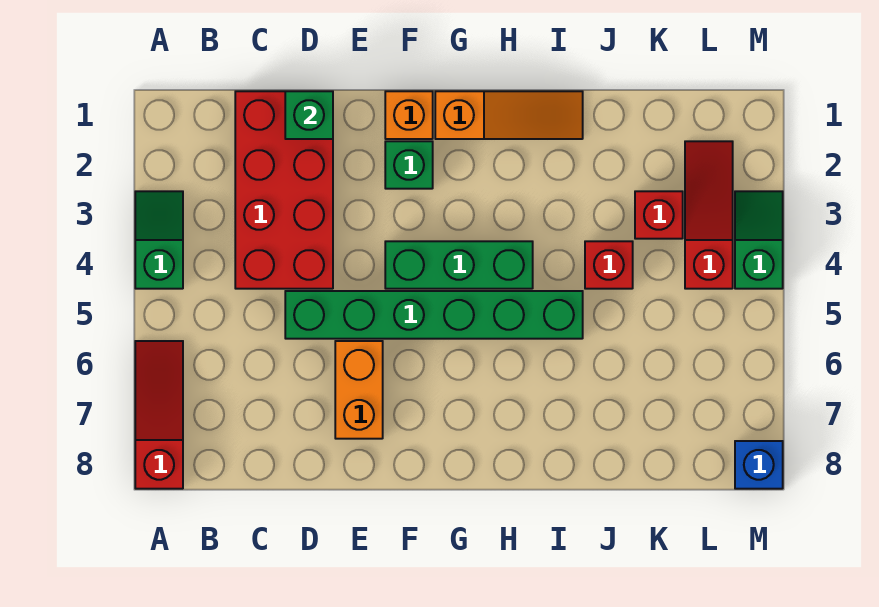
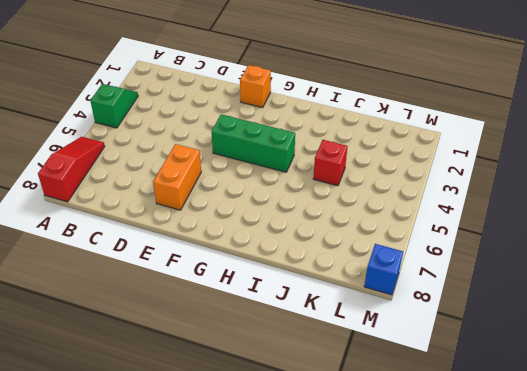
none -> red brick C1:D4 level 1
none -> green brick D5:I5 level 1
none -> green brick F2 level 1

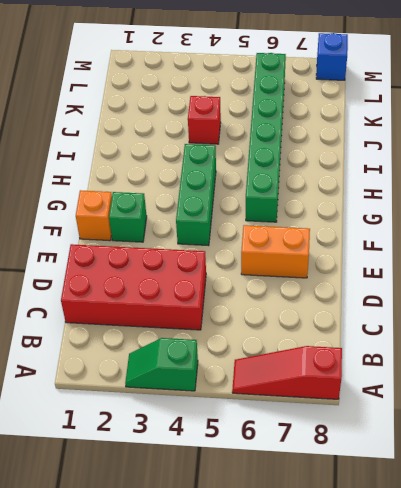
green brick G6:L6 level 1 -> green brick D5:I5 level 1
none -> orange slope G1:I1 level 1 top G
none -> red brick K3 level 1
none -> red slope L2:L4 level 1 top 4

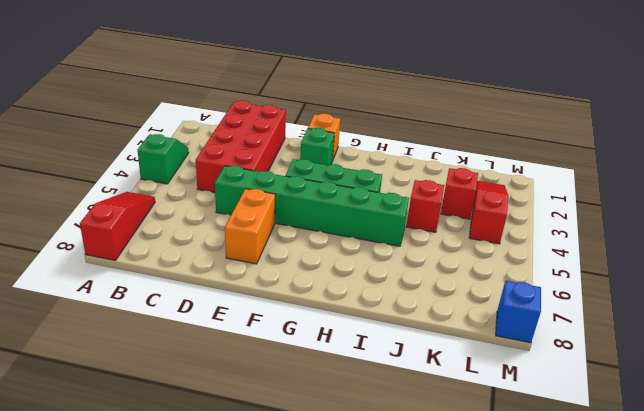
none -> orange slope G1:I1 level 1 top G
none -> green slope M3:M4 level 1 top 4
none -> green brick D1 level 2

